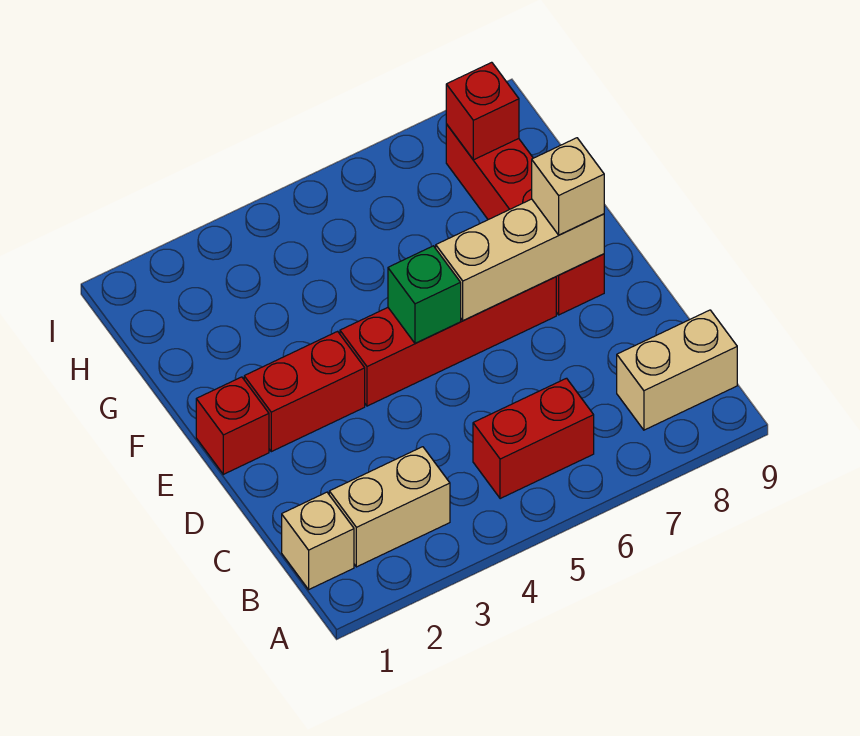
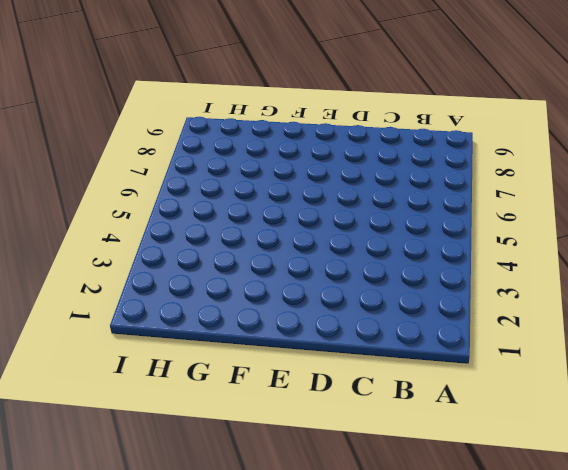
none -> tan brick B1 level 1
none -> tan brick B2:B3 level 1
none -> red brick B5:B6 level 1

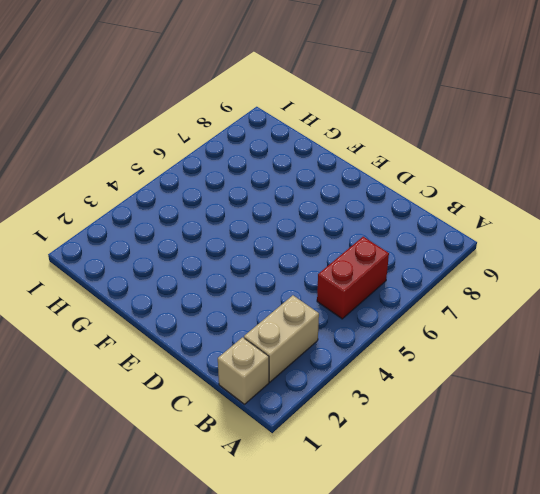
none -> tan brick B8:B9 level 1
none -> red brick E1 level 1
none -> red brick E2:E3 level 1

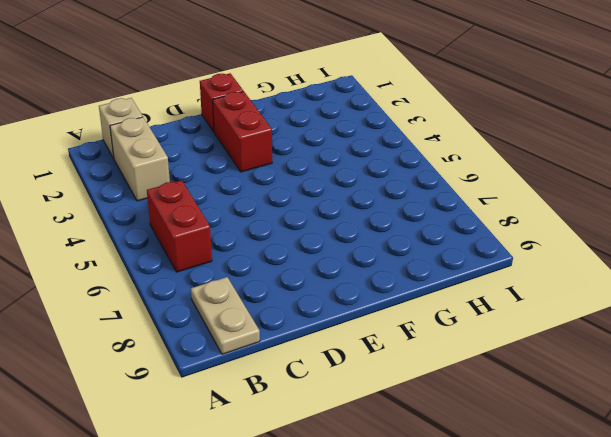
tan plate B8:B9 level 1 -> tan brick B8:B9 level 1
none -> red brick E4:E7 level 1
none -> red brick E8:H8 level 1
none -> green brick E5 level 2

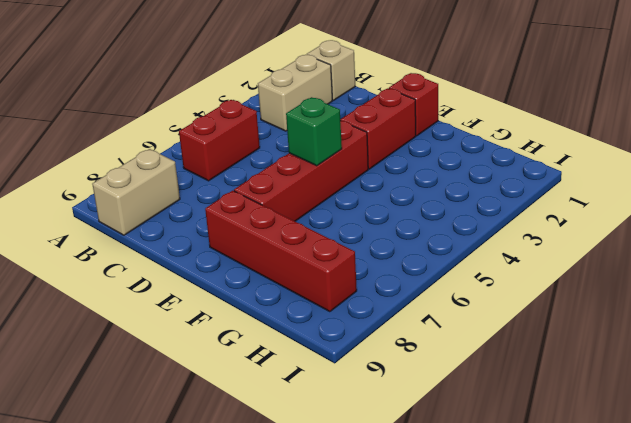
none -> tan brick E6:E8 level 2
none -> red brick H8 level 2
none -> tan brick E8 level 3

